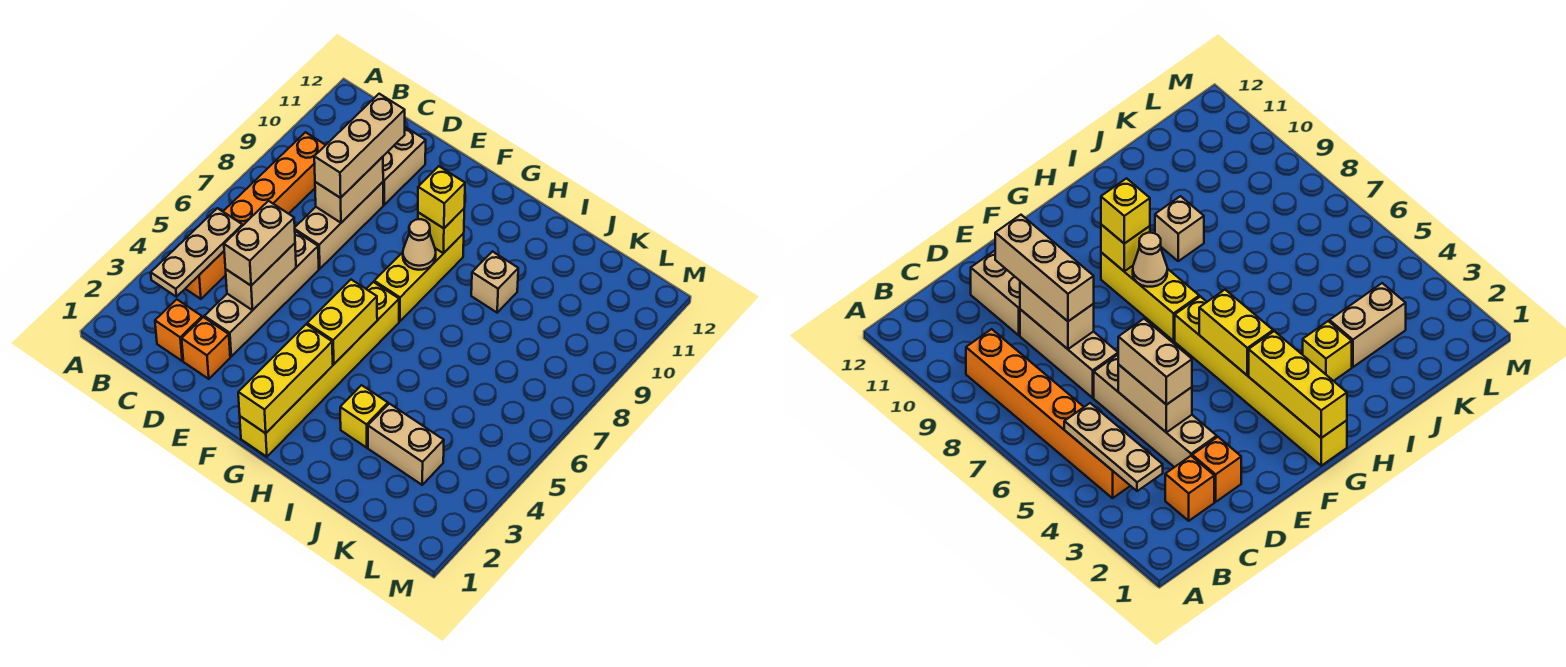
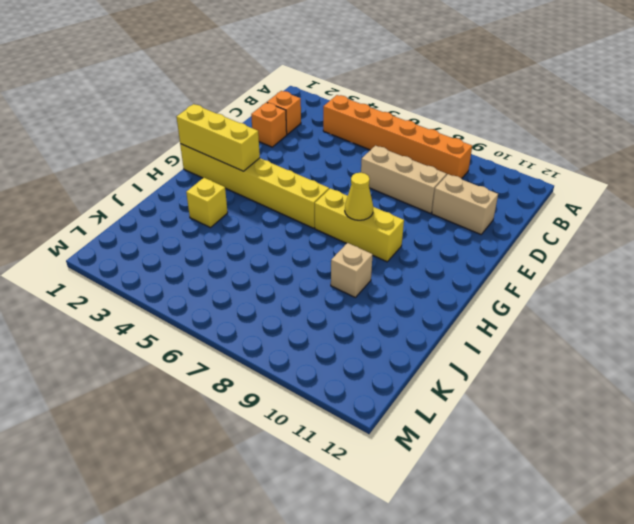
yellow cone G8 level 2 -> tan cone G8 level 2
none -> tan brick D3:D6 level 1
none -> tan brick J3:K3 level 1
none -> tan plate B3:B5 level 2

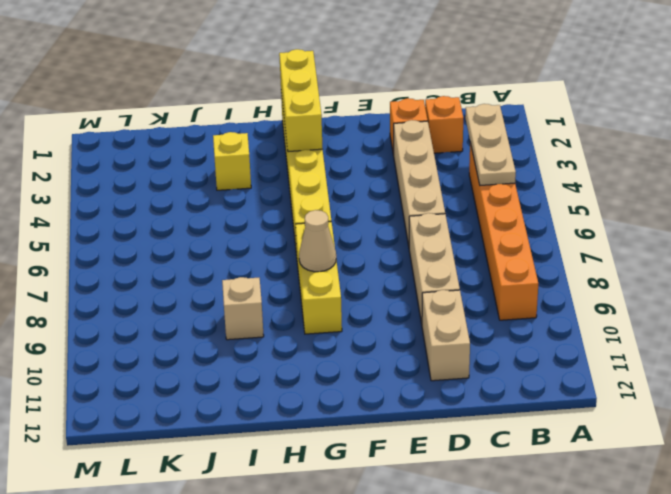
none -> tan brick J3:K3 level 1
none -> tan brick D4:D5 level 2
none -> tan brick D8:D9 level 2

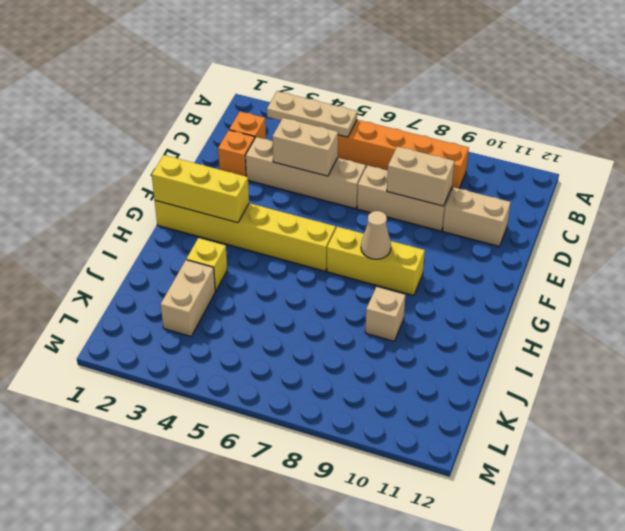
none -> yellow brick G4:G5 level 2
none -> yellow brick G9 level 2
none -> tan brick D4:D5 level 3

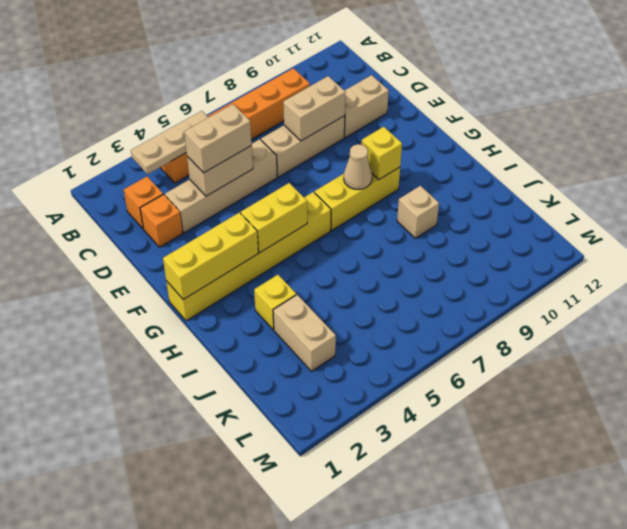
none -> tan brick D8:D10 level 3
none -> yellow brick G9 level 3

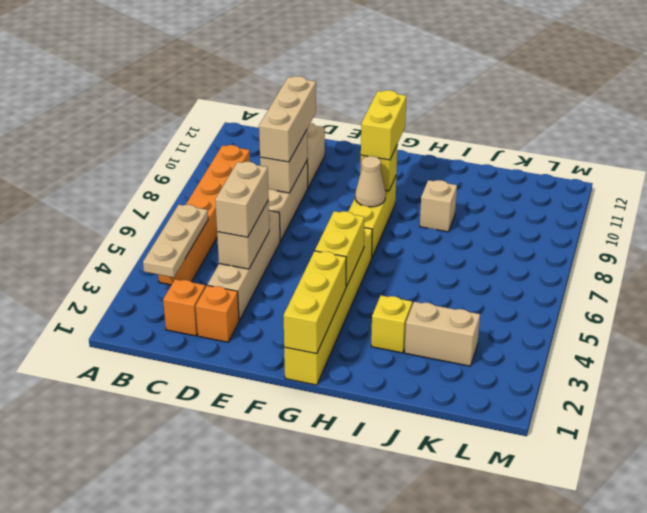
yellow brick G9:G10 level 3 -> yellow brick G9 level 3

